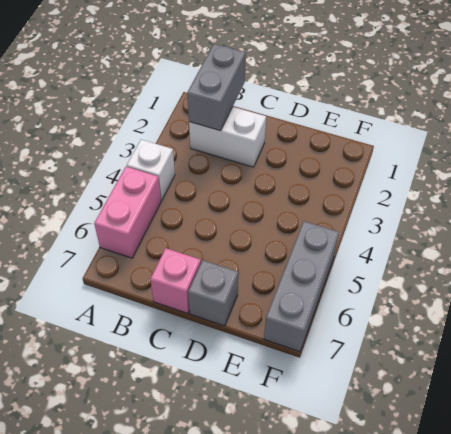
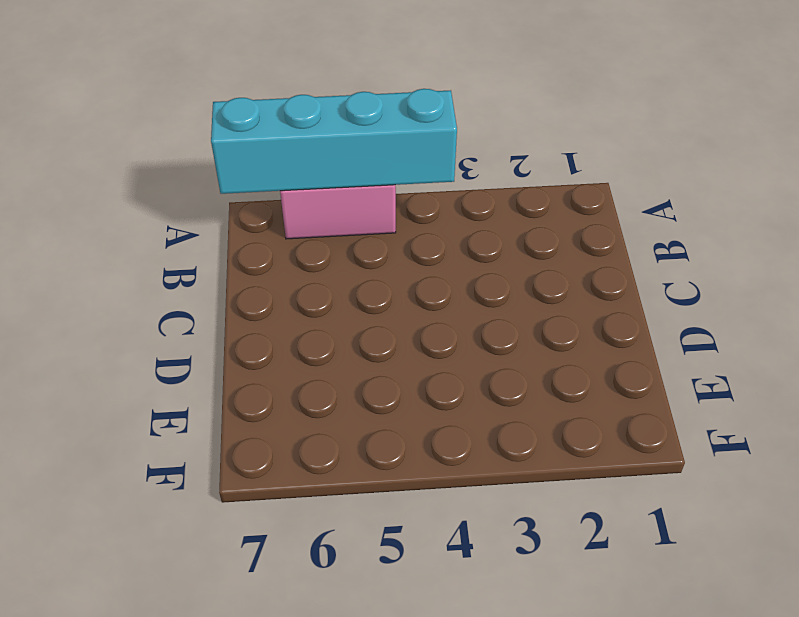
cyan brick A4:A7 level 2 -> none
none -> white brick A4 level 1
none -> white brick B2:C2 level 1

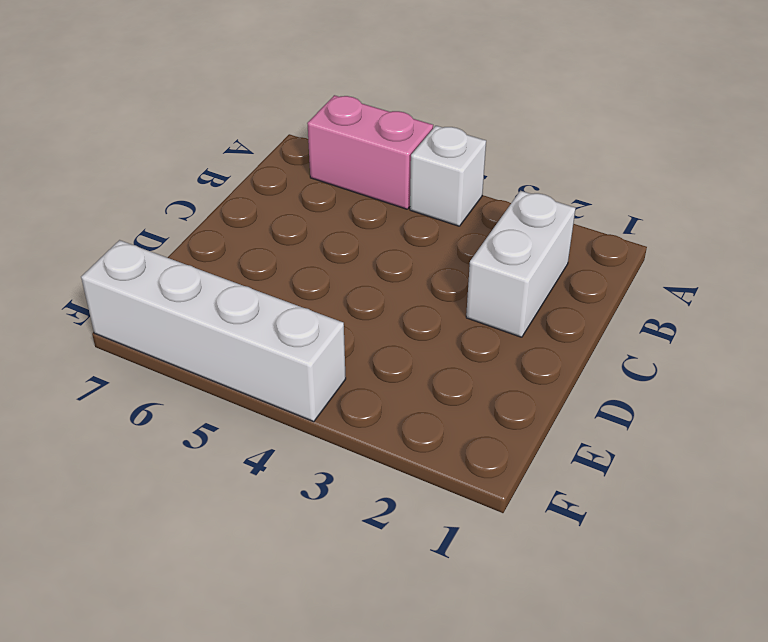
white brick F4:F7 level 1 -> grey brick F5:F7 level 1
none -> pink brick C7 level 1
none -> grey brick D7 level 1

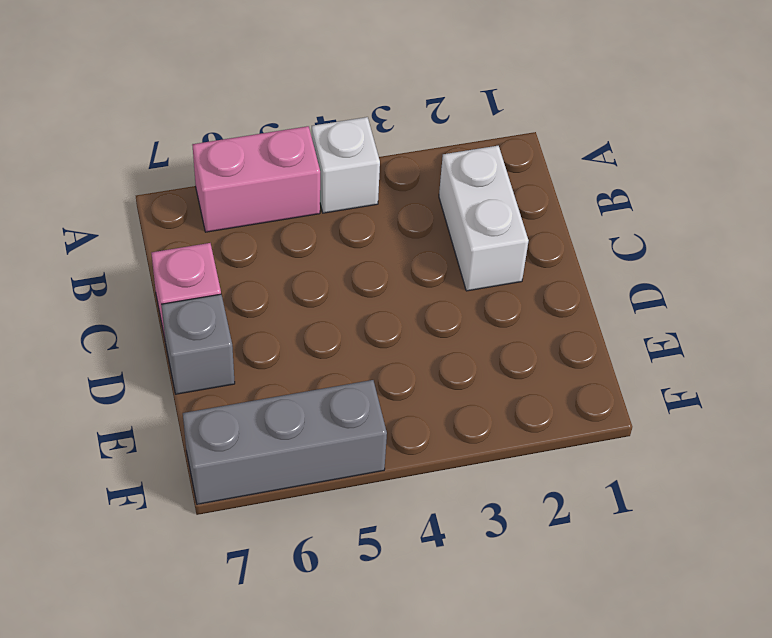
none -> grey brick B1:B2 level 2

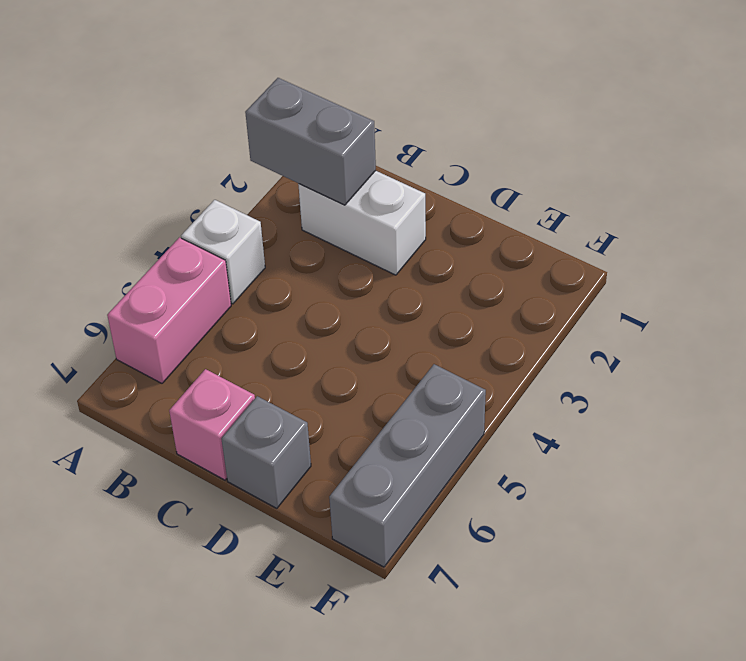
grey brick A2:B2 level 2 -> grey brick B1:B2 level 2

